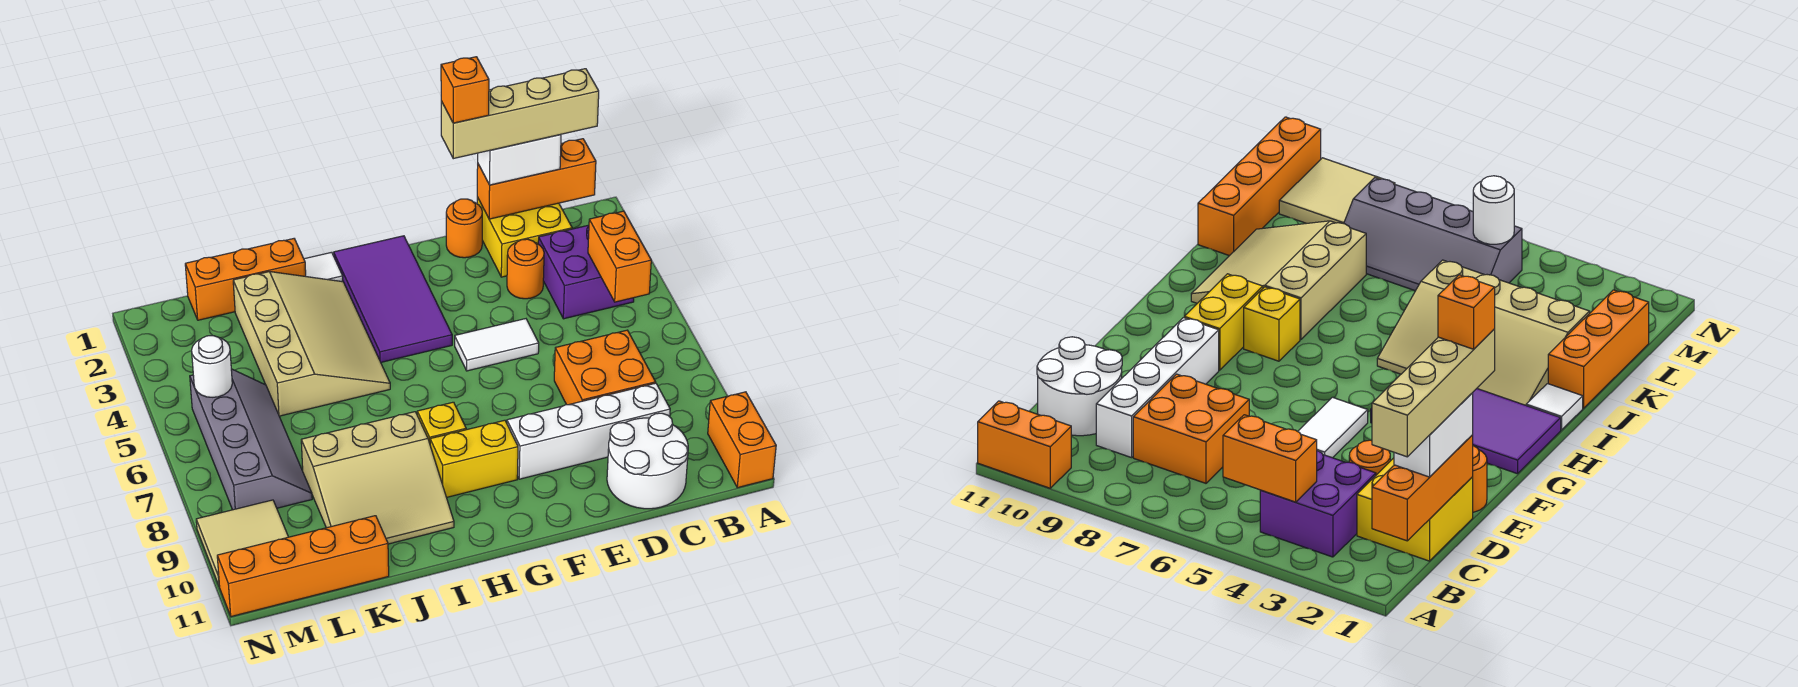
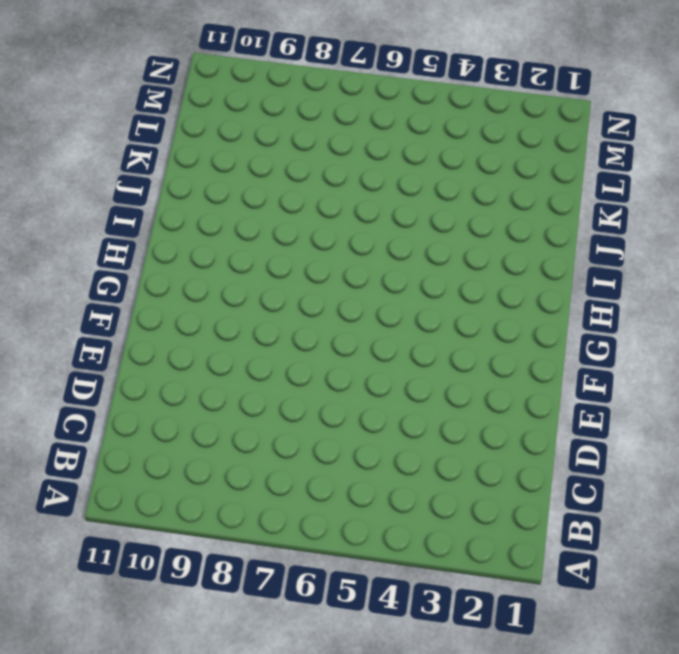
none -> orange brick A10:A11 level 1
none -> purple brick B3:C4 level 1
none -> yellow brick C1:D2 level 1

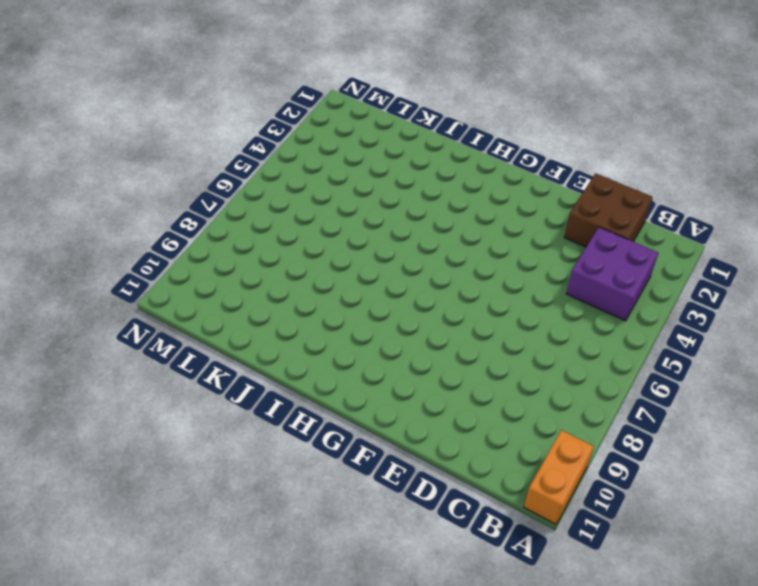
brown brick C1:D2 level 1 -> yellow brick C1:D2 level 1
none -> orange brick C7:D8 level 1
none -> white brick C9:F9 level 1
none -> white round brick C10:D11 level 1

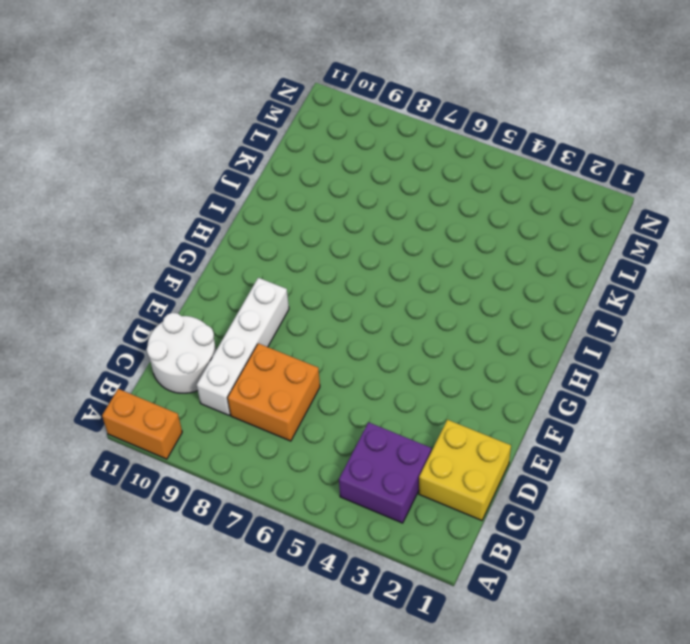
none -> orange round brick D3 level 1
none -> orange round brick E1 level 1
none -> white tile E5:F5 level 1

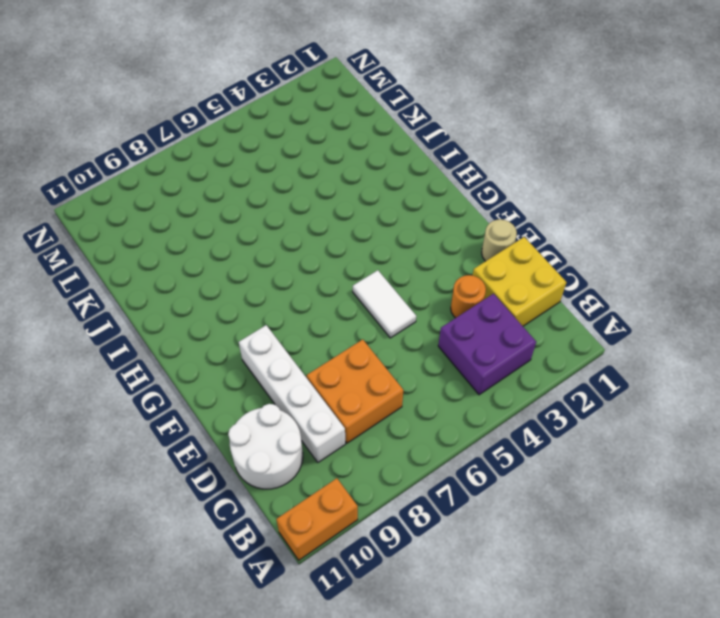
tan round brick E1 level 1 -> orange round brick E1 level 1
none -> purple tile G1:H4 level 1
none -> yellow brick G9:H9 level 1
none -> yellow brick H8 level 1

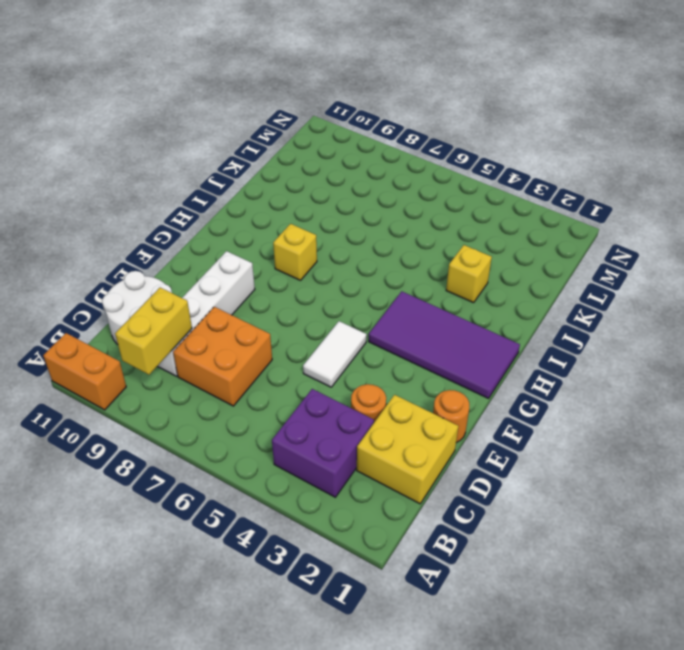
yellow brick B9:C9 level 2 -> yellow brick G9:H9 level 1
yellow brick J3 level 1 -> tan slope I2:K5 level 1 top K
none -> white tile I1 level 1
none -> tan slope I8:K10 level 1 top 8
none -> orange brick J1:L1 level 1

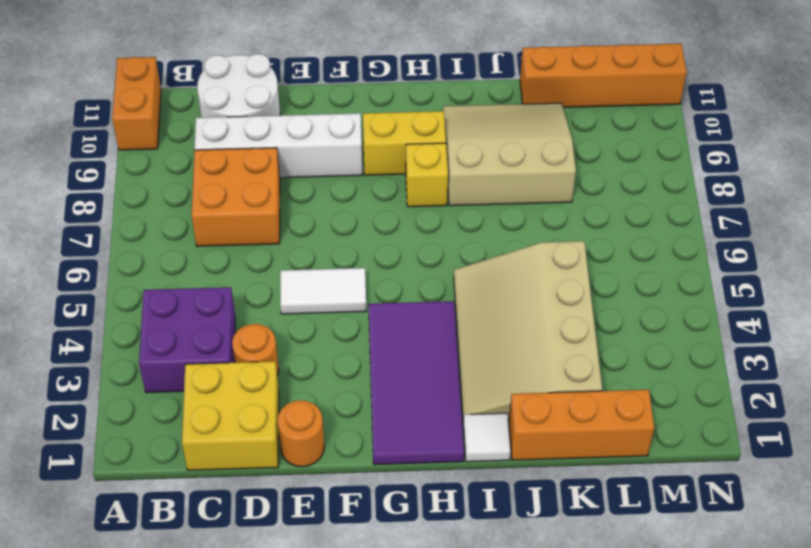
none -> grey slope L5:M8 level 1 top M
none -> tan tile M9:N10 level 1
none -> orange brick B1:D1 level 2

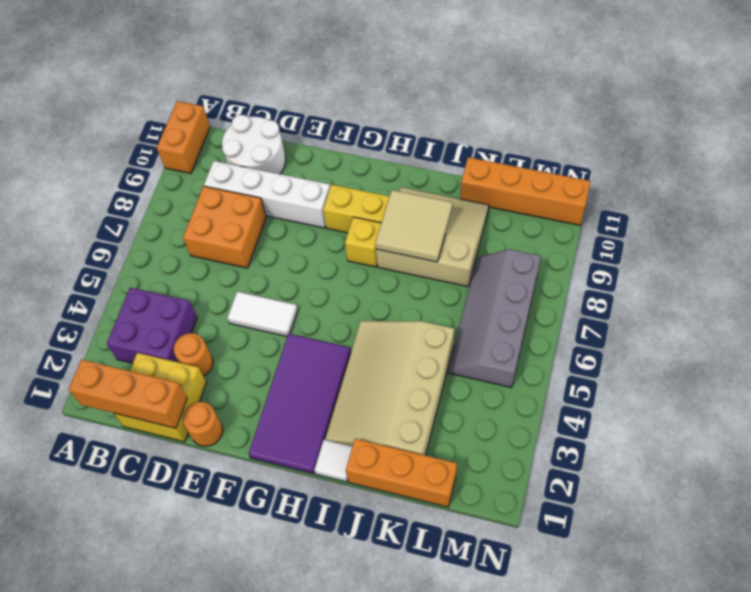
tan tile I8:J9 level 2 -> tan tile M9:N10 level 1
none -> orange brick B4:B5 level 2
none -> white round brick M5 level 2
none -> white brick C1:D1 level 3

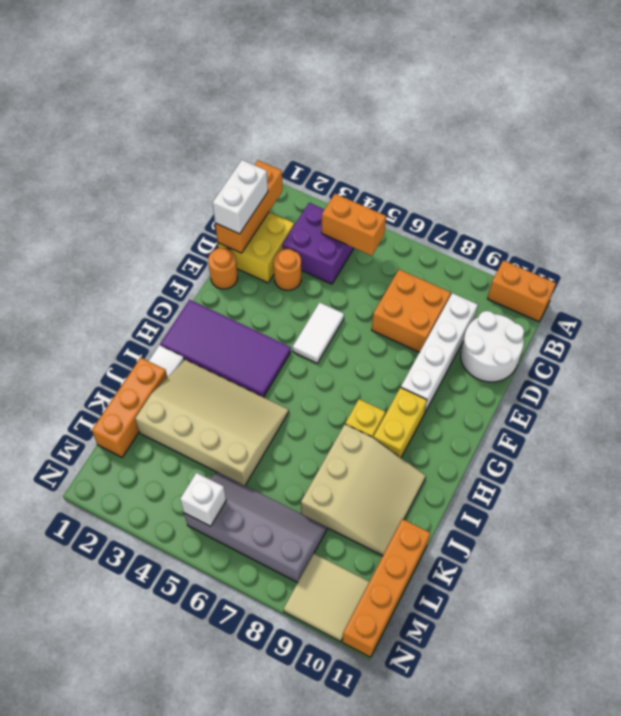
white brick M5 level 2 -> white round brick M5 level 2
none -> tan brick B1:E1 level 4
none -> orange brick E1 level 5

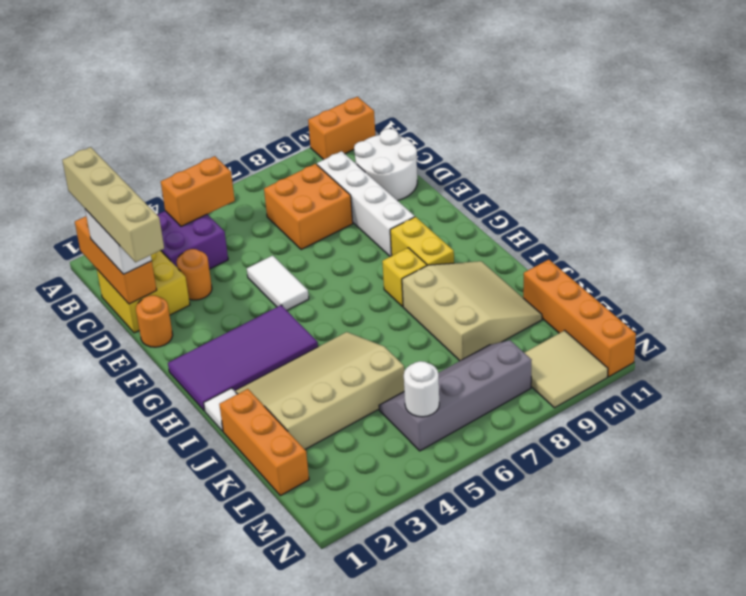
none -> orange brick E1 level 5

